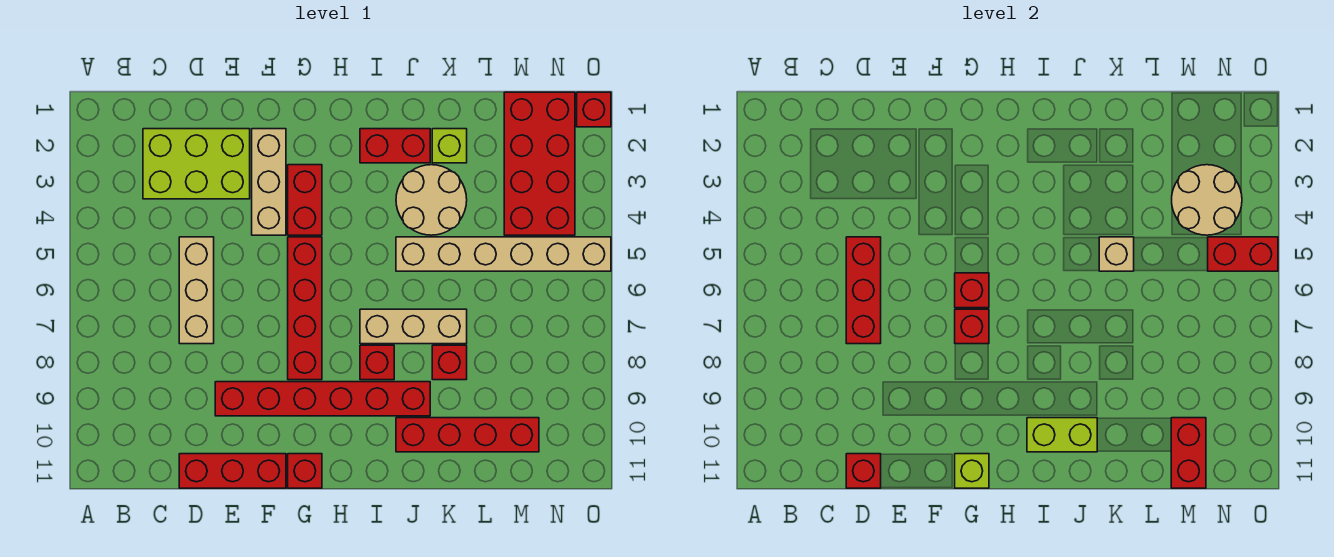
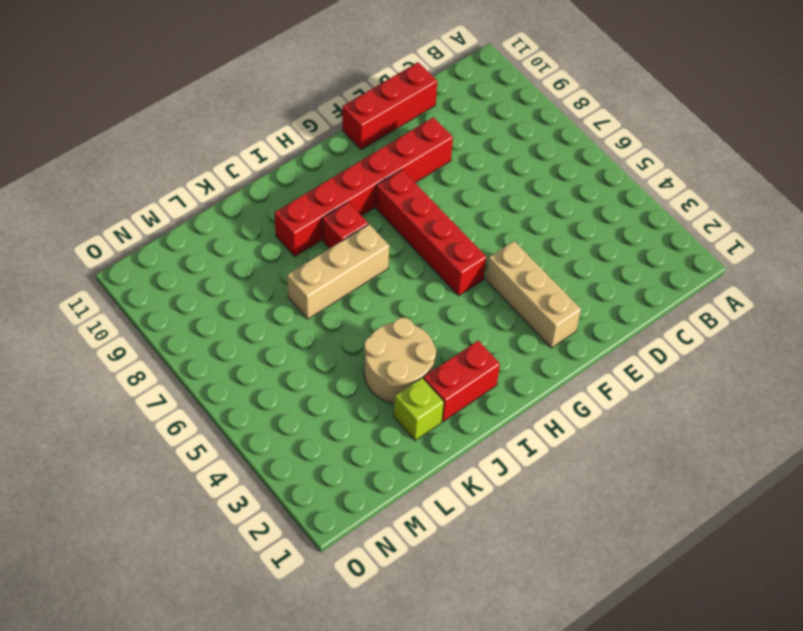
none -> lime brick C2:E3 level 1
none -> tan brick D5:D7 level 1
none -> red brick G3:G4 level 1

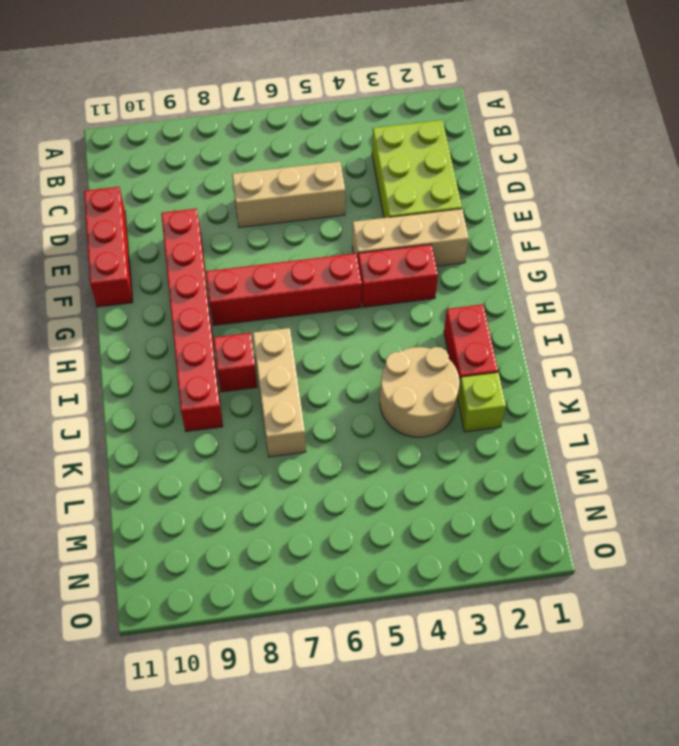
none -> red brick G11 level 1
none -> tan brick J5:O5 level 1
none -> red brick J10:M10 level 1

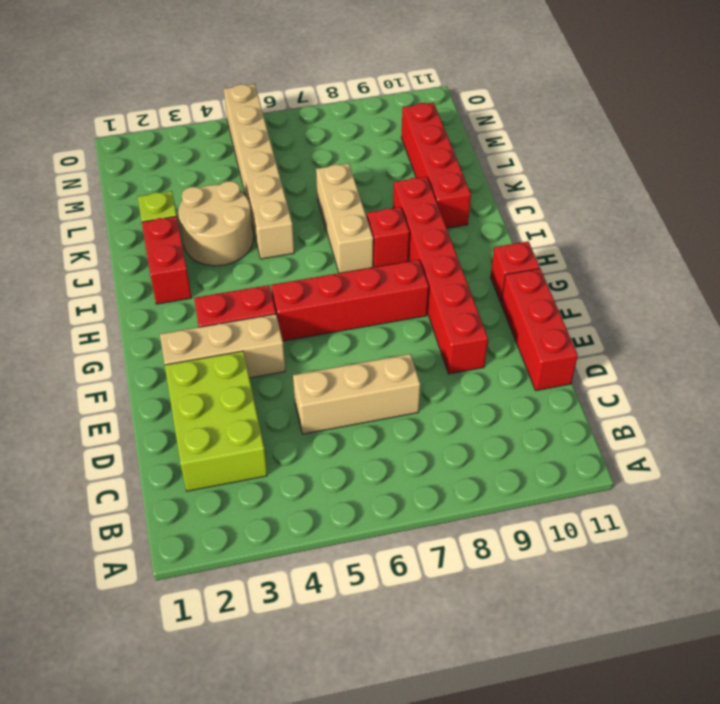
none -> red brick K8 level 1
none -> red brick M1:N4 level 1
none -> red brick O1 level 1

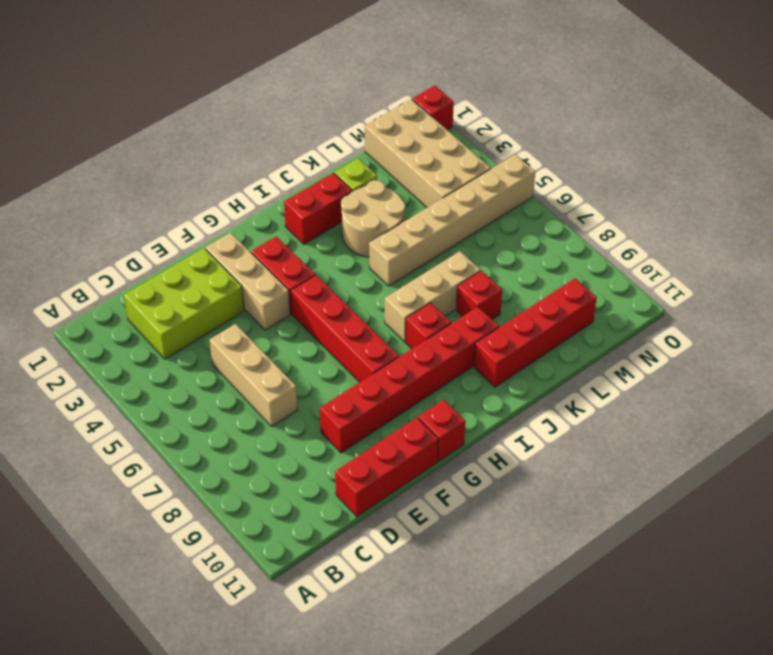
tan brick M1:N4 level 1 -> red brick M1:N4 level 1
none -> red brick D5:D7 level 2
none -> red brick D11 level 2
none -> red brick G6 level 2

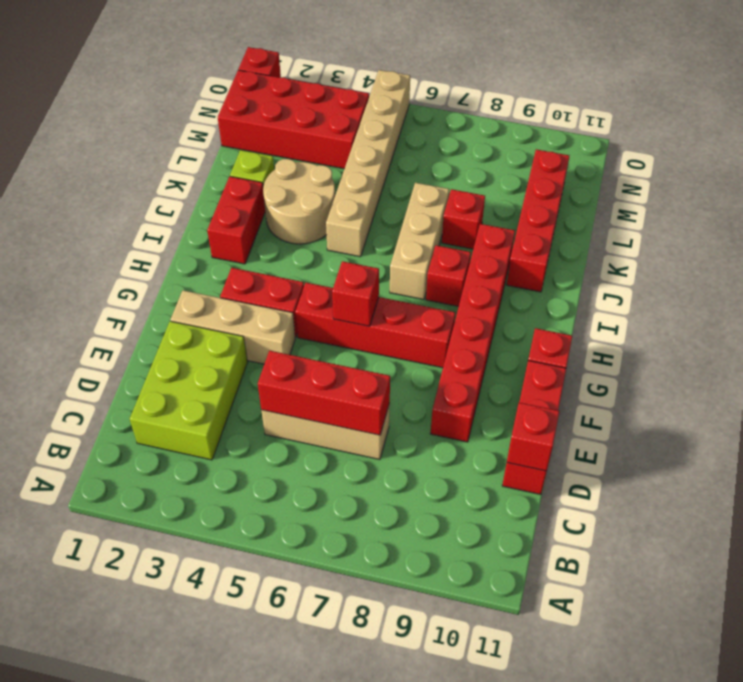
none -> red brick G7 level 2
none -> lime brick G11 level 2
none -> lime brick I10:J10 level 2

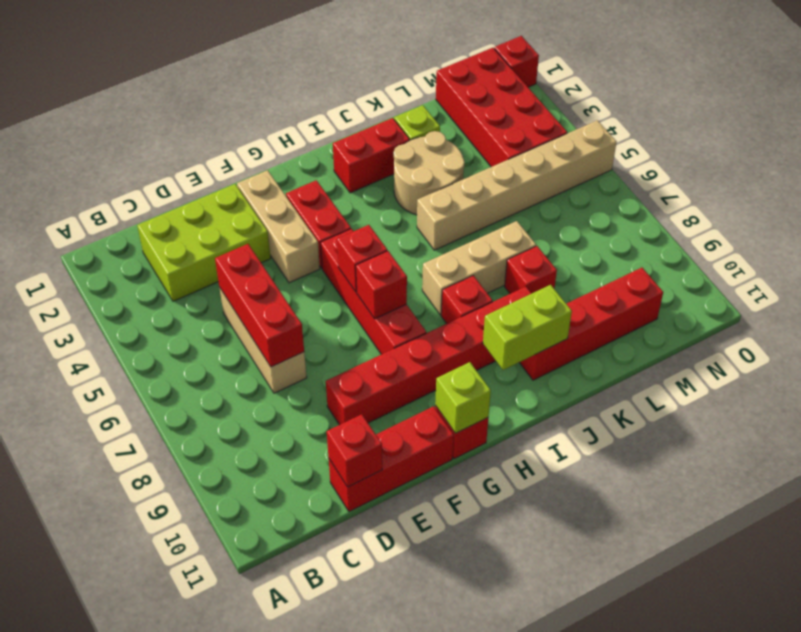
none -> tan brick K5 level 2
none -> tan round brick M3:N4 level 2
none -> red brick M10:M11 level 2

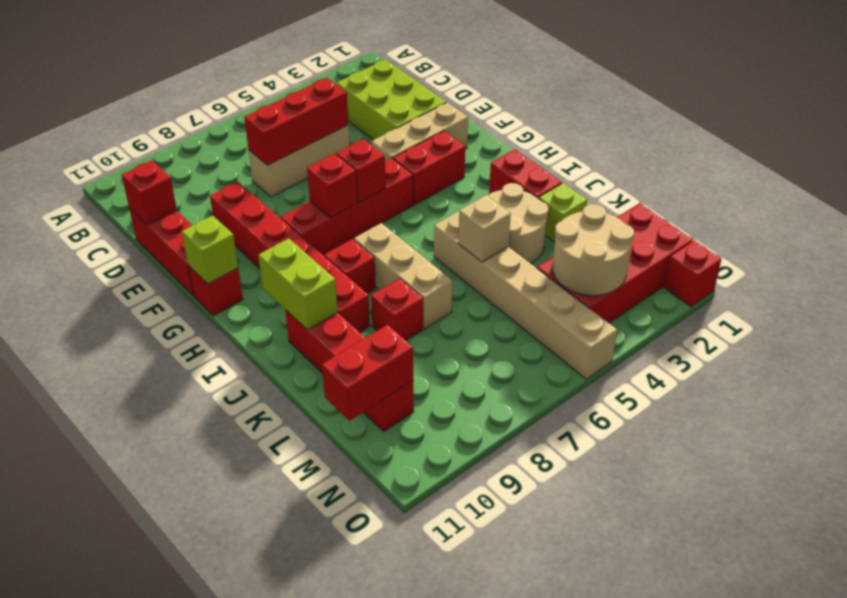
none -> red brick N5:O5 level 2

